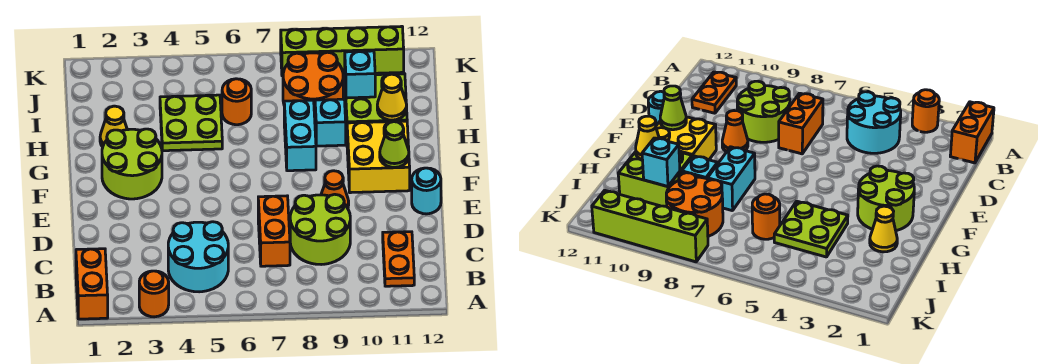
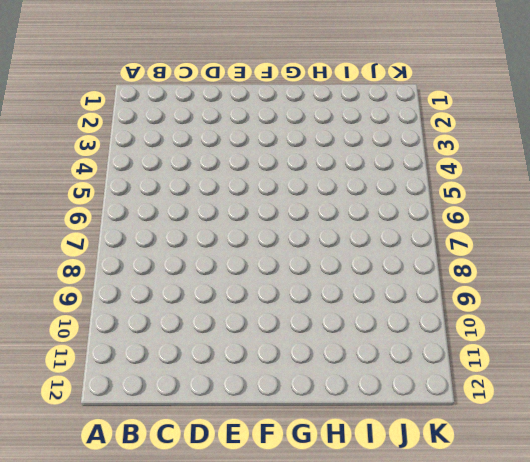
none -> orange brick A1:B1 level 1
none -> orange round brick A3 level 1
none -> cyan round brick B4:C5 level 1

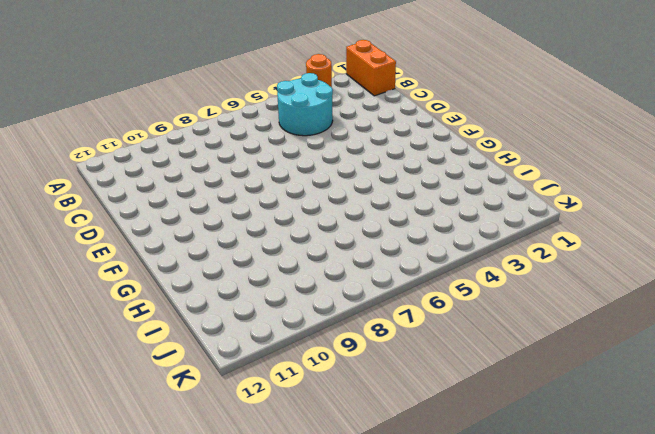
none -> orange plate B11:C11 level 1
none -> orange brick C7:D7 level 1
none -> lime round brick C8:D9 level 1

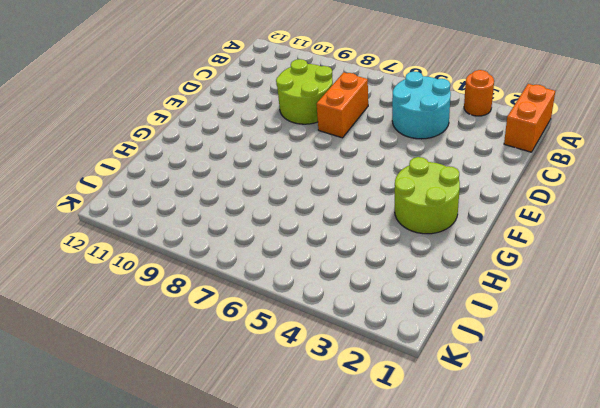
none -> orange plate B11:C11 level 1
none -> orange cone E9 level 1
none -> cyan round brick E12 level 1

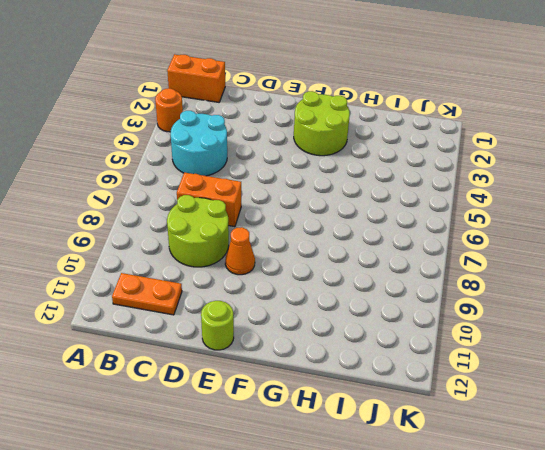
lime round brick E12 level 1 -> cyan round brick E12 level 1
none -> yellow brick F10:G11 level 1
none -> cyan brick G8:H8 level 1
none -> yellow cone H2 level 1

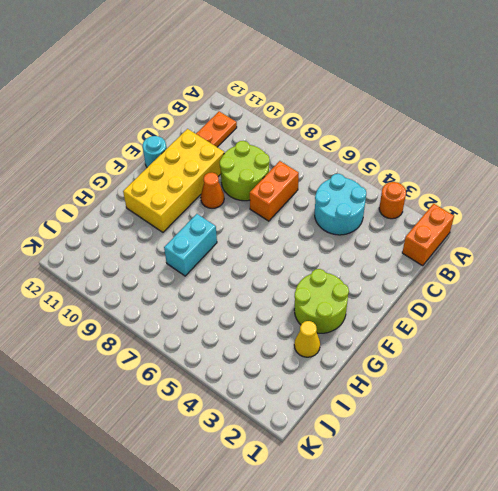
yellow brick D10:G11 level 1 -> yellow brick F10:G11 level 1
none -> lime plate H4:I5 level 1
none -> cyan brick H9 level 1
none -> lime brick H10:I11 level 1

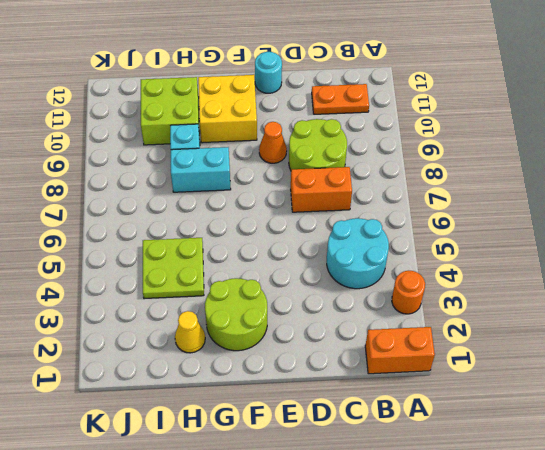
none -> orange round brick I6 level 1
none -> orange round brick I8:J9 level 1
none -> lime brick K8:K11 level 1

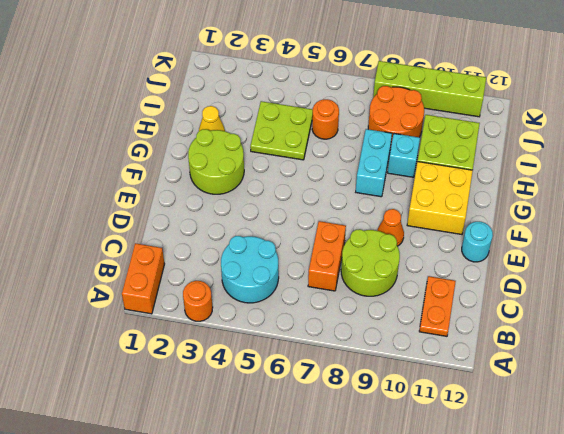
none -> lime cone F11 level 2
none -> yellow cone H11 level 2
none -> cyan brick I10 level 2

